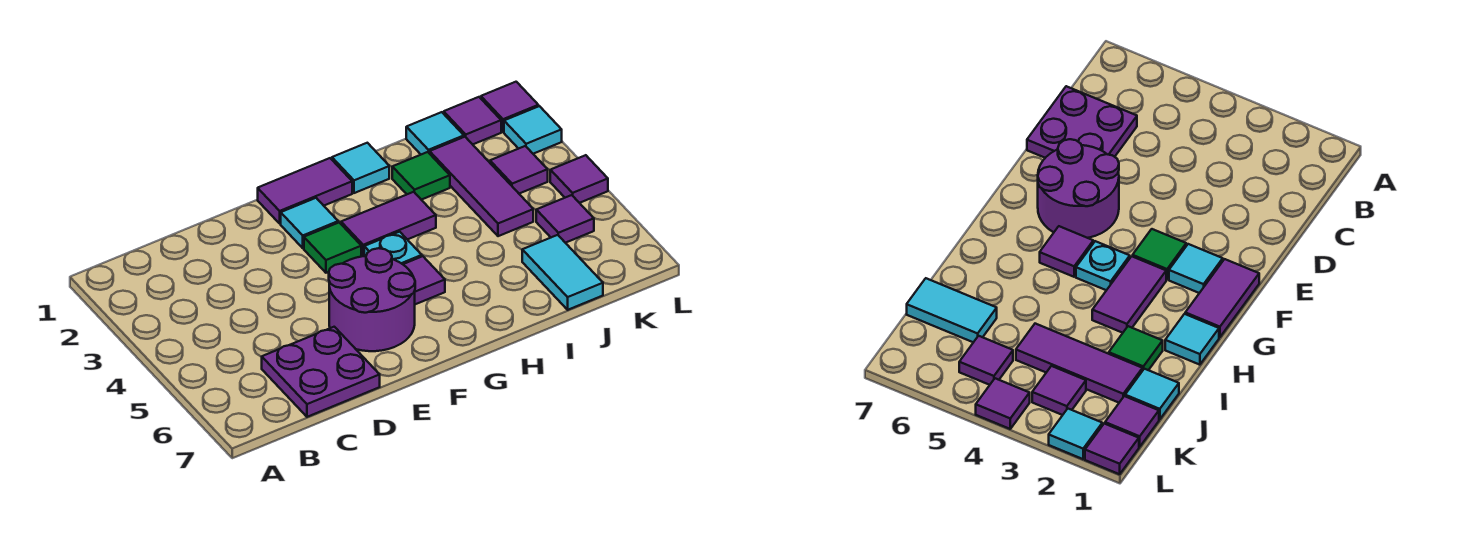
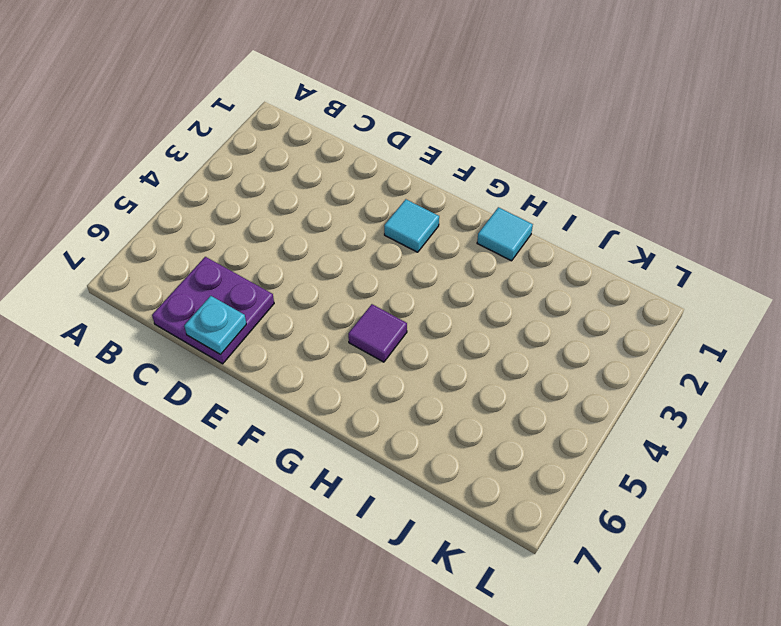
cyan plate D7 level 2 -> cyan plate G4 level 1
none -> purple round brick E5:F6 level 1
none -> purple tile F1:G1 level 1
none -> green tile F3 level 1

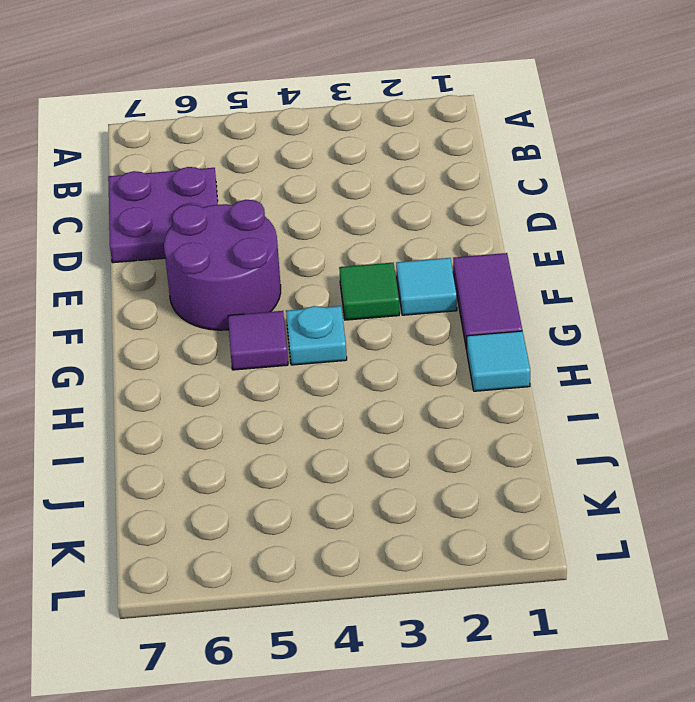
none -> purple tile G3:H3 level 1
none -> green tile I2 level 1
none -> cyan tile J1 level 1

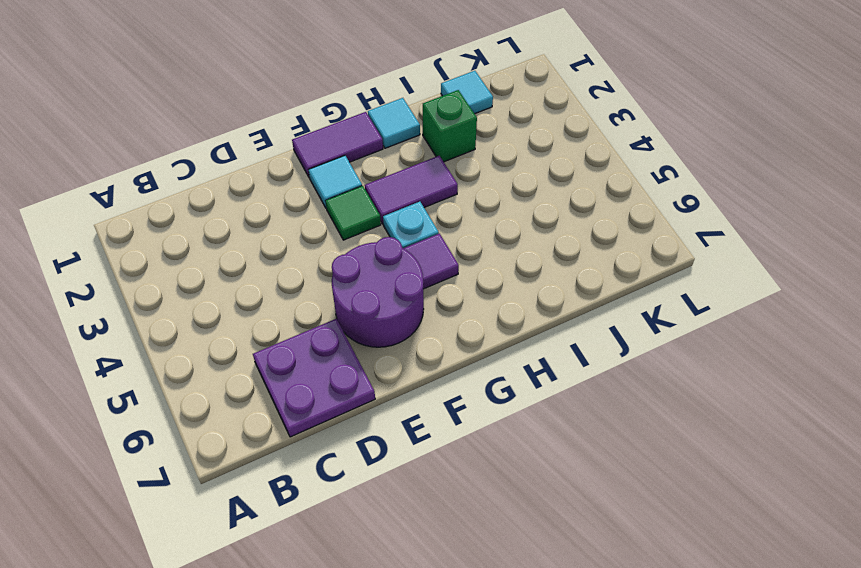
green brick I2 level 1 -> green tile I2 level 1
none -> purple tile J2:J4 level 1
none -> cyan tile J6:J7 level 1
none -> purple tile K1 level 1

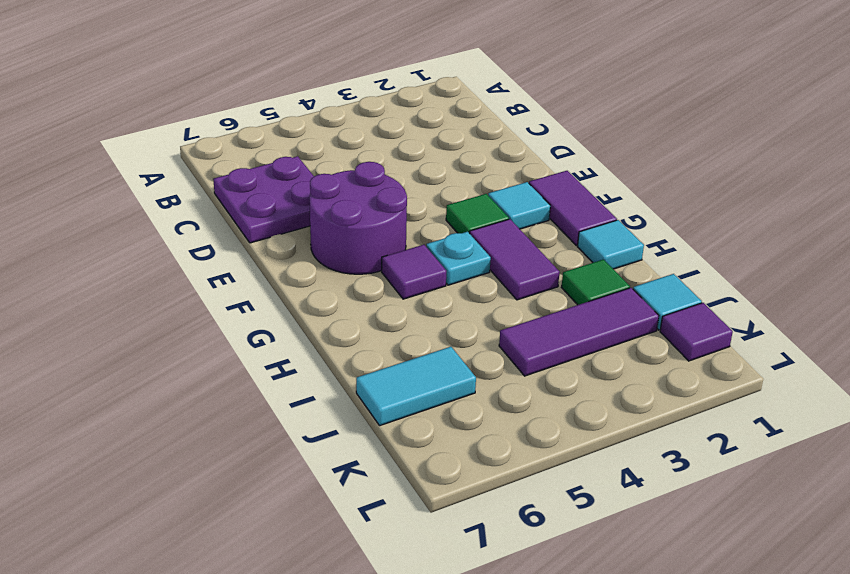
none -> purple tile K3 level 1
none -> purple tile K5 level 1
none -> purple tile L1 level 1

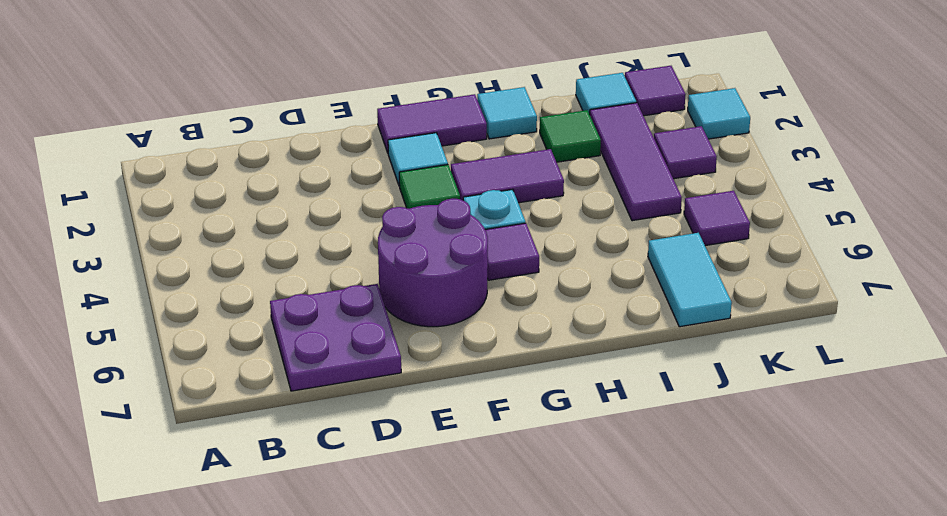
none -> purple tile L1 level 1
none -> purple tile L4 level 1

